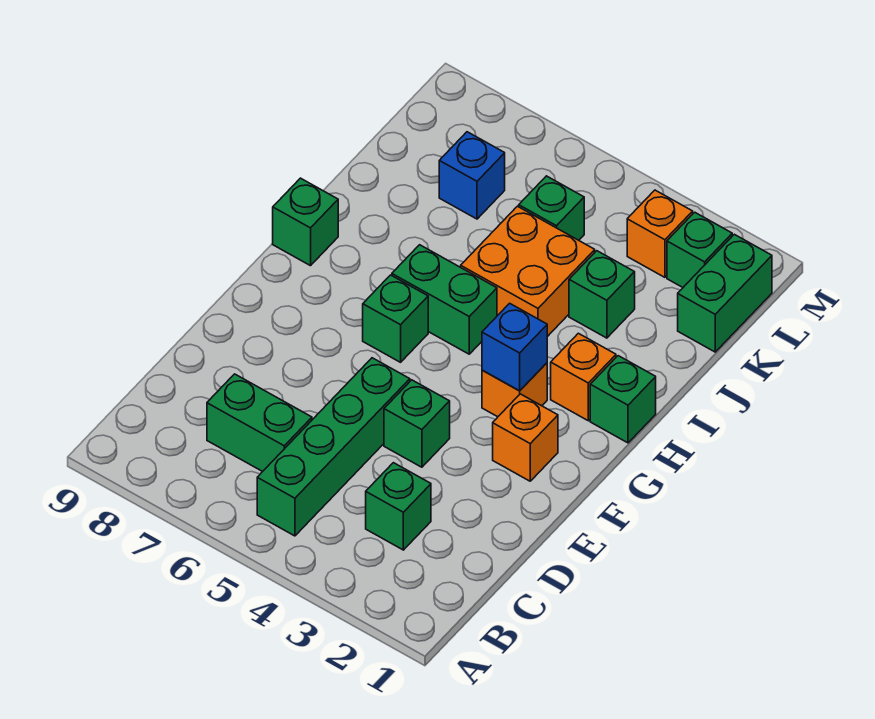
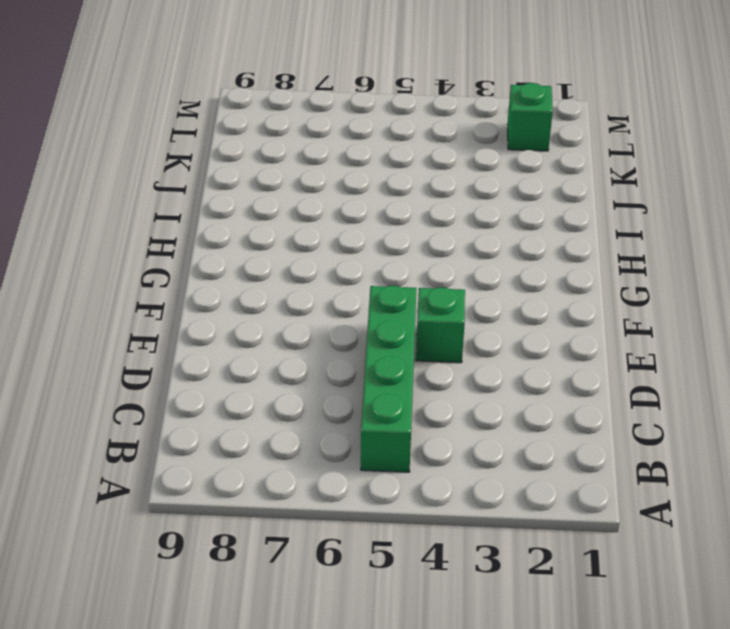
none -> green brick C3 level 1
none -> green brick C6:C7 level 1
none -> orange brick F2 level 1

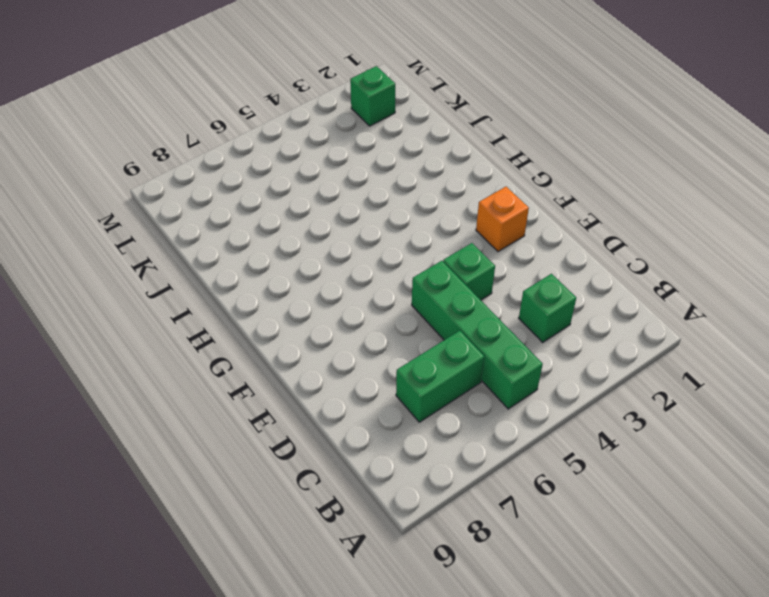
none -> orange brick G3 level 1
none -> green brick G6 level 1
none -> green brick H1 level 1

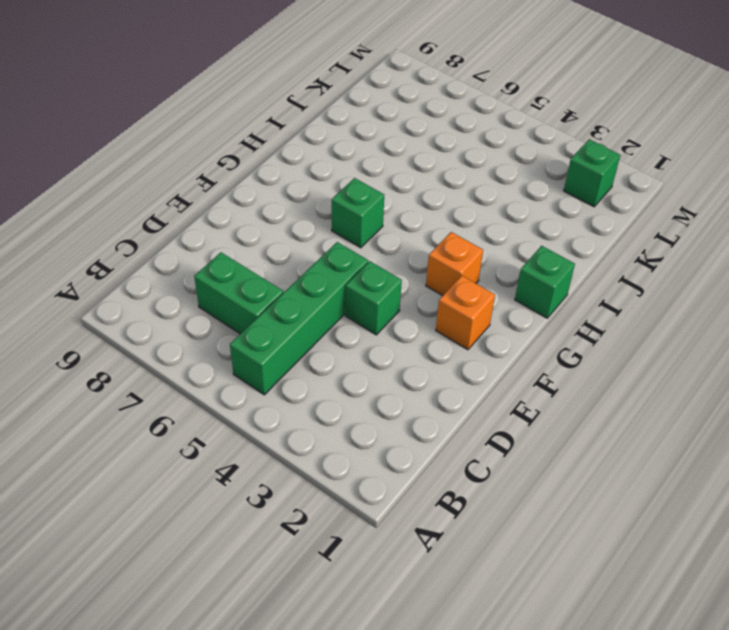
none -> green brick C3 level 1
none -> orange brick H2 level 1
none -> green brick H5:H6 level 1

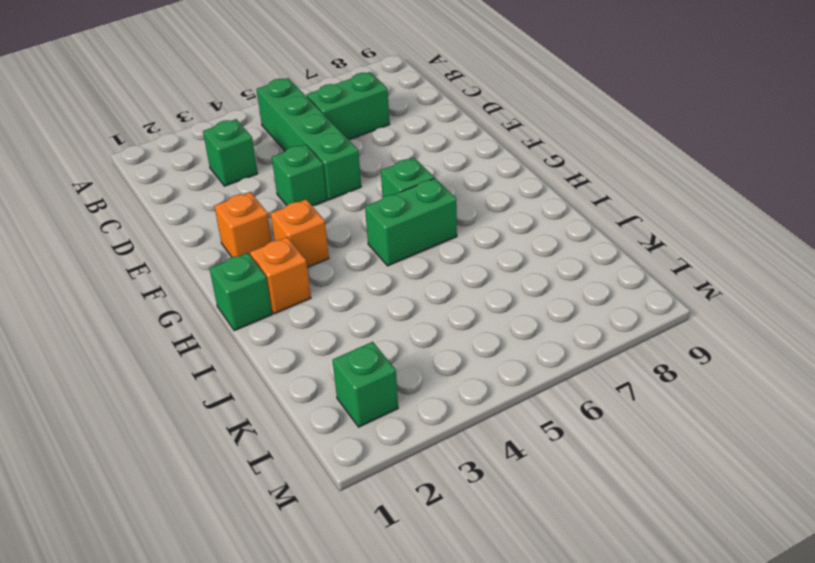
none -> green brick H9 level 1
none -> orange brick I4:J5 level 1
none -> green brick J3 level 1

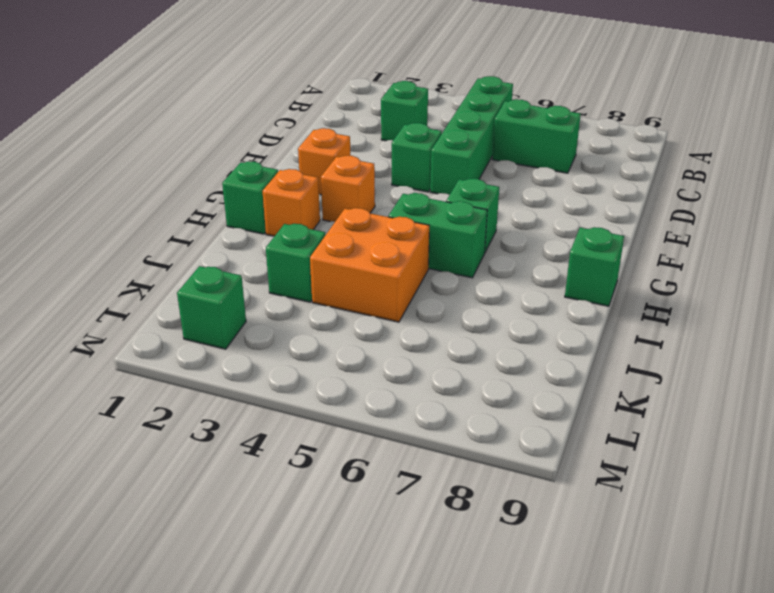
none -> green brick K1:L1 level 1
none -> green brick K5 level 1
none -> blue brick K7 level 1

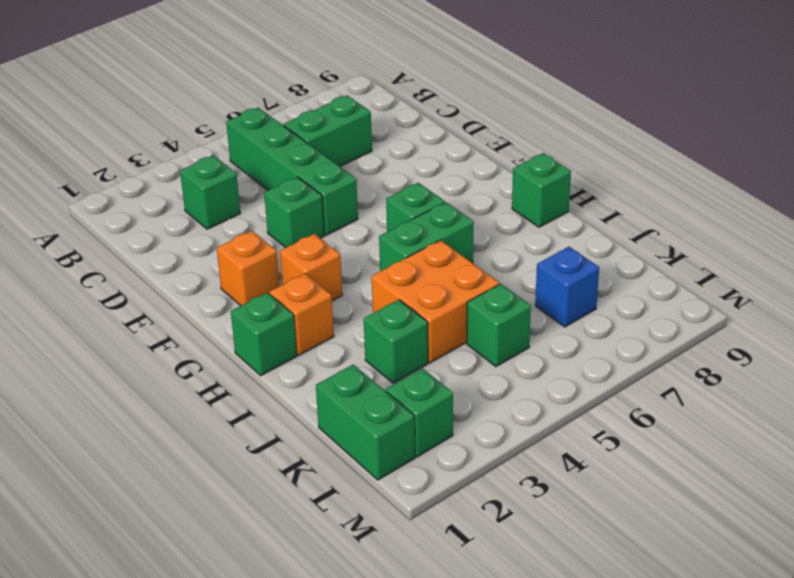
none -> orange brick L3 level 1
none -> blue brick G3 level 2

